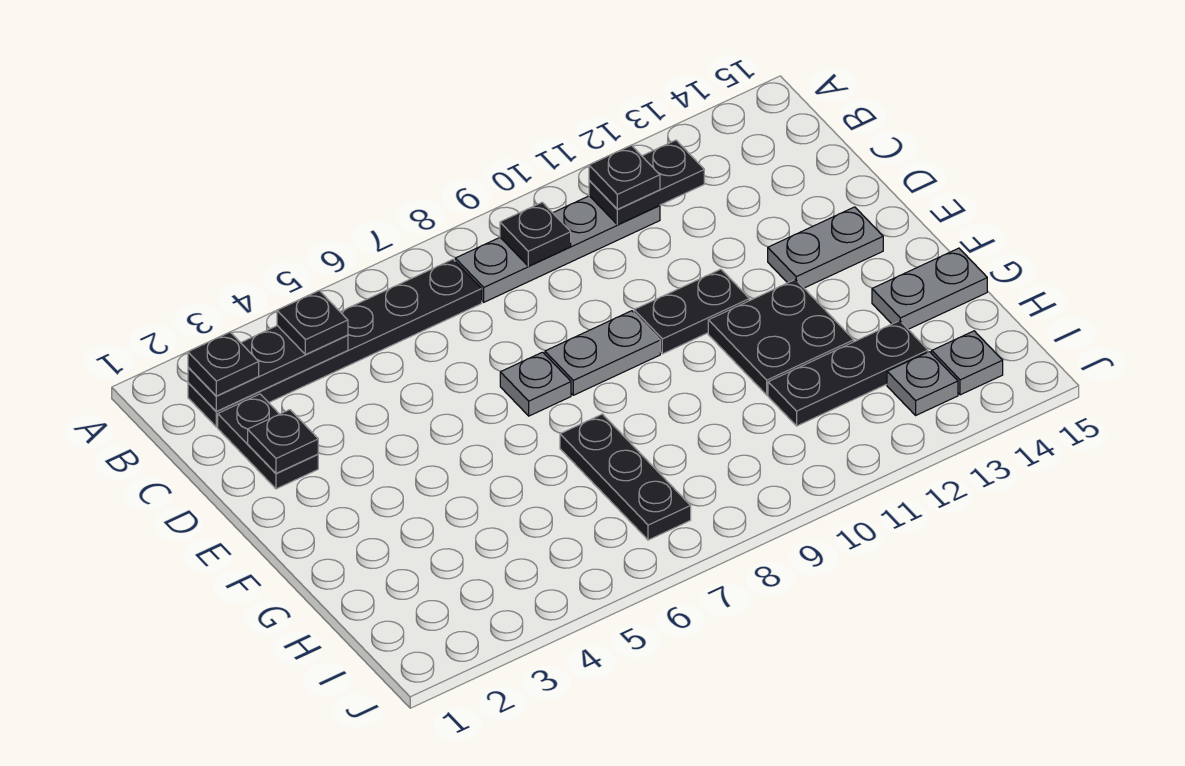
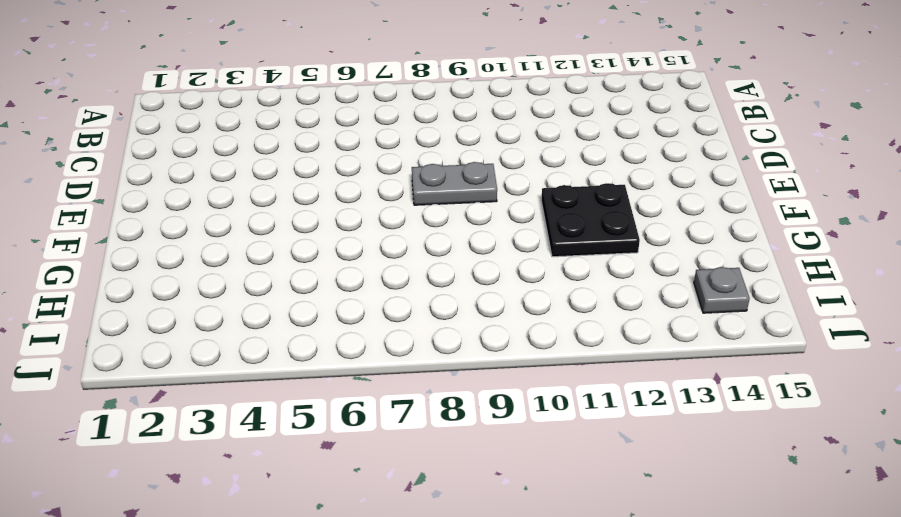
none -> black plate B2:B7 level 1
none -> grey plate B8:B11 level 1
none -> black plate C2:D2 level 1

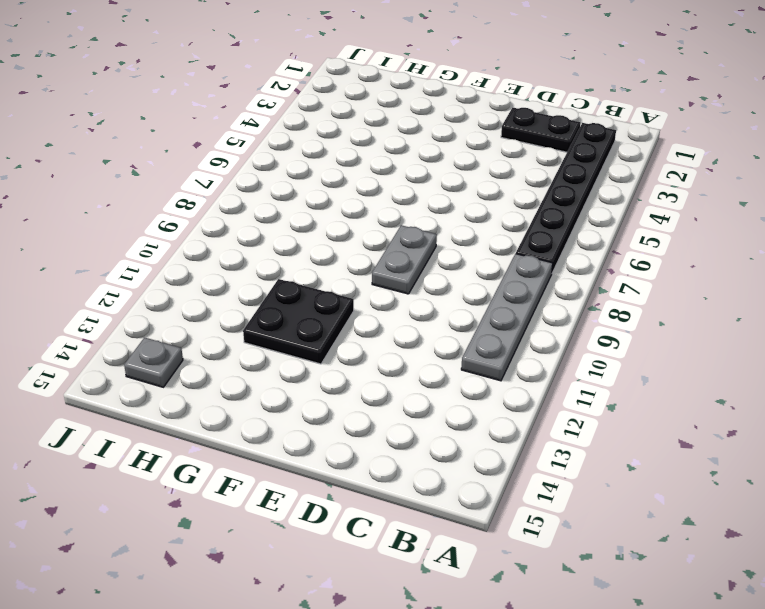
none -> grey plate E7 level 1
none -> black plate E10:E11 level 1
none -> grey plate E13:E14 level 1

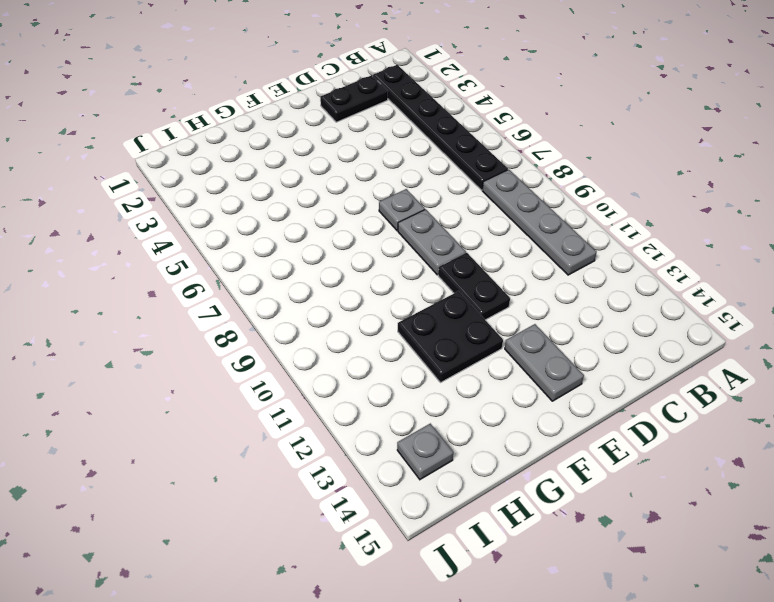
none -> black plate G7:I7 level 1
none -> grey plate G14:G15 level 1
none -> black plate H11:H13 level 1

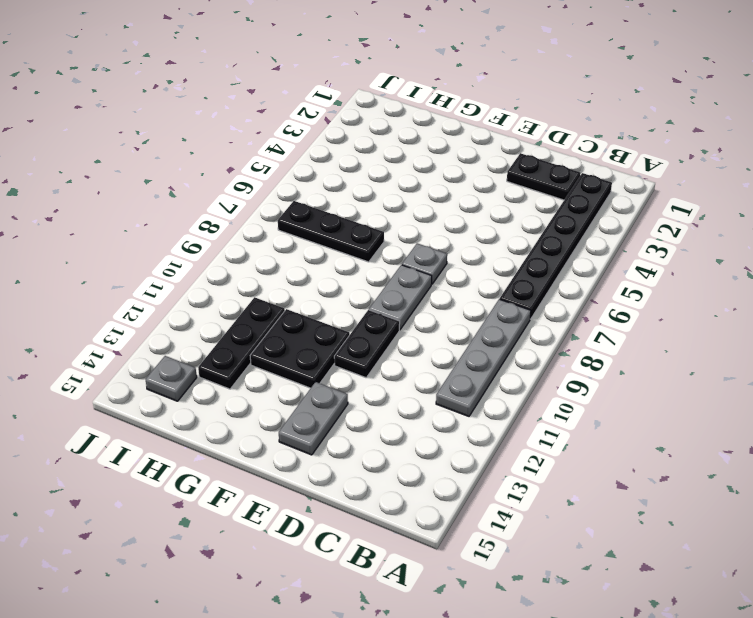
none -> grey plate G14:G15 level 1
none -> grey plate I13 level 1
none -> black plate B2:B4 level 2

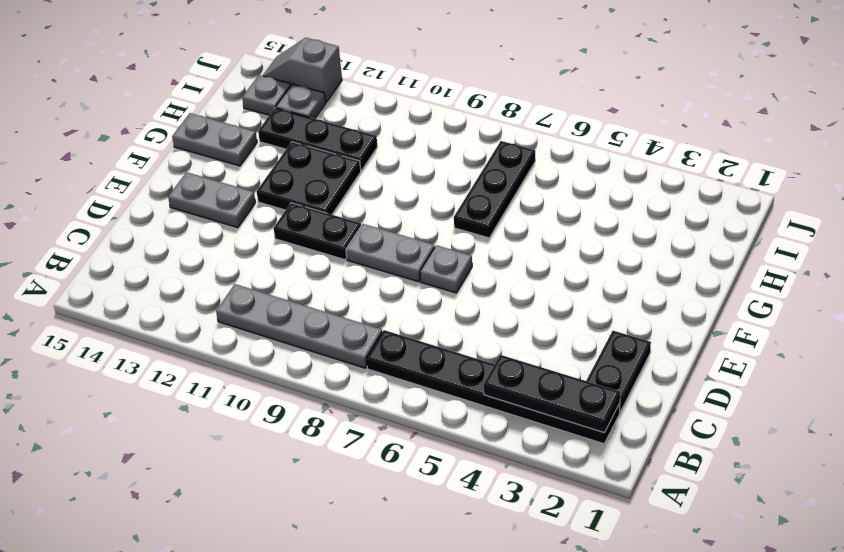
grey slope J13:J14 level 1 top 13 -> none
none -> black plate B9 level 2
none -> black plate B11:B12 level 2
none -> black plate D2 level 2

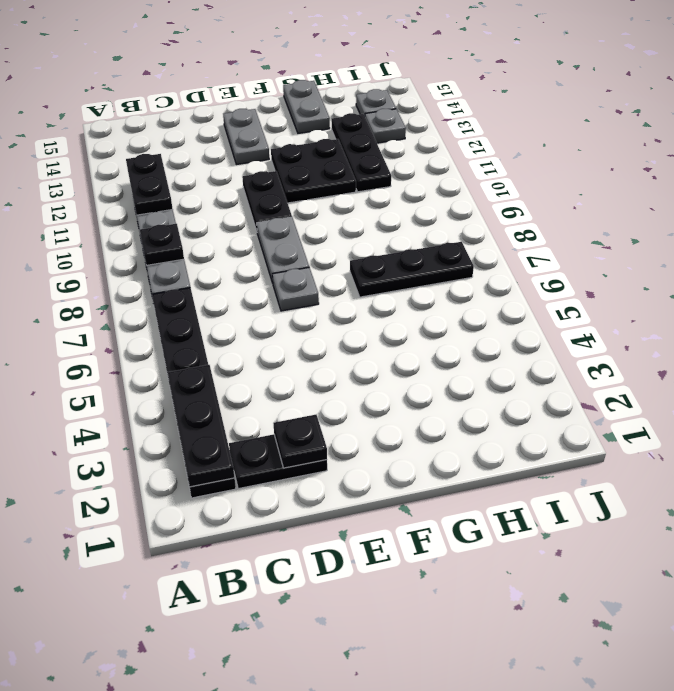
none -> black plate B2 level 3
none -> black plate B4 level 3
none -> black plate B11 level 3

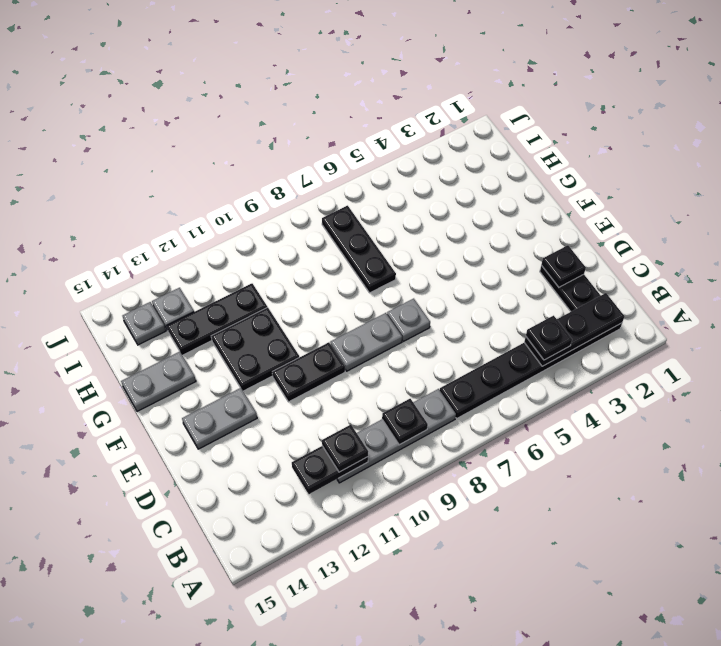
none -> black plate B2 level 3

